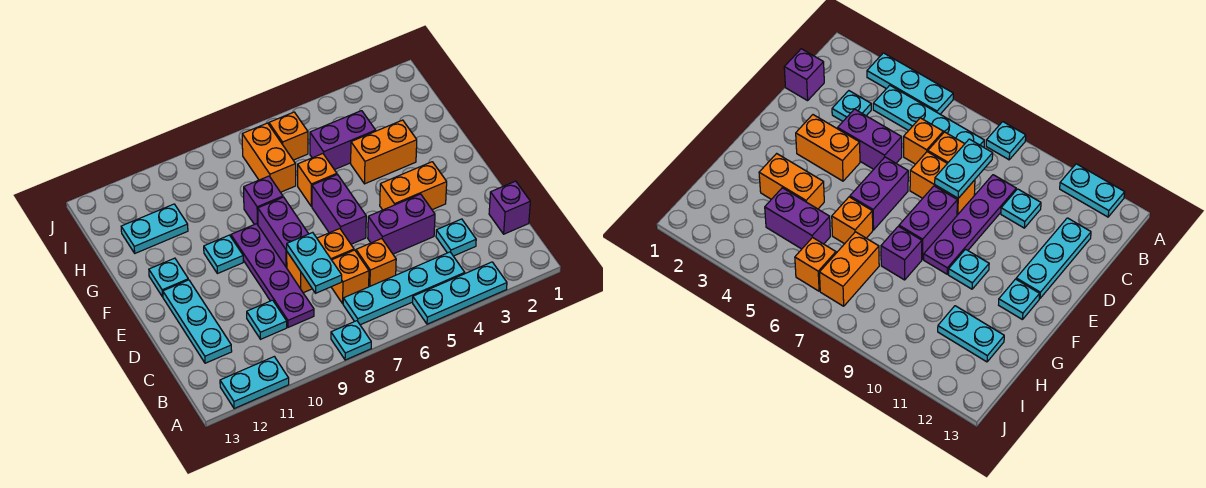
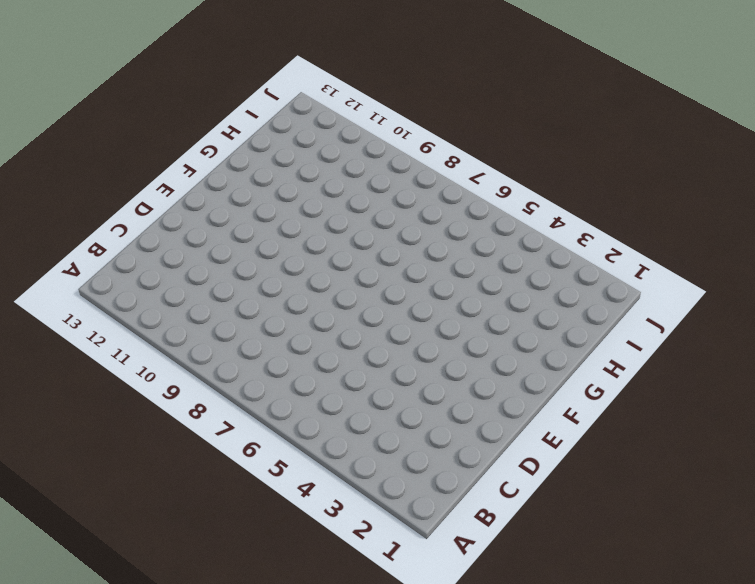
none -> cyan plate A3:A5 level 1
none -> cyan plate A8 level 1
none -> cyan plate A11:A12 level 1

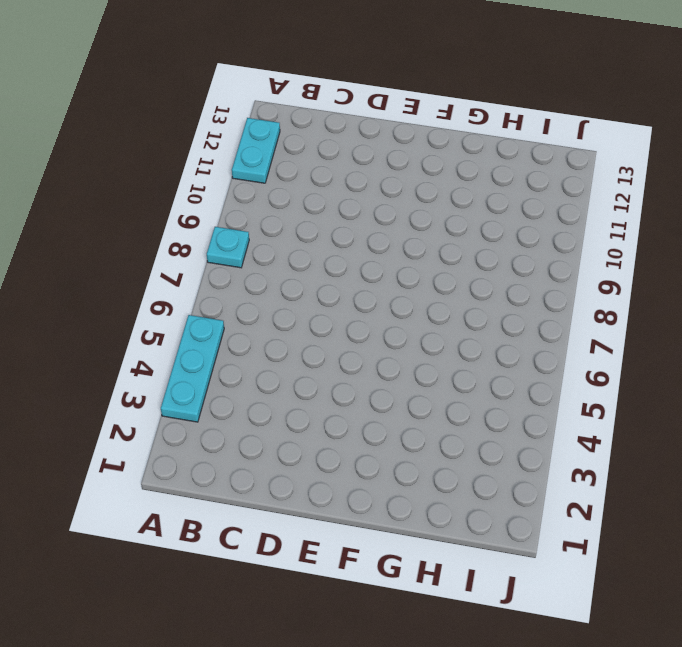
none -> cyan plate B4:B7 level 1
none -> purple brick C1 level 1
none -> cyan plate C3 level 1

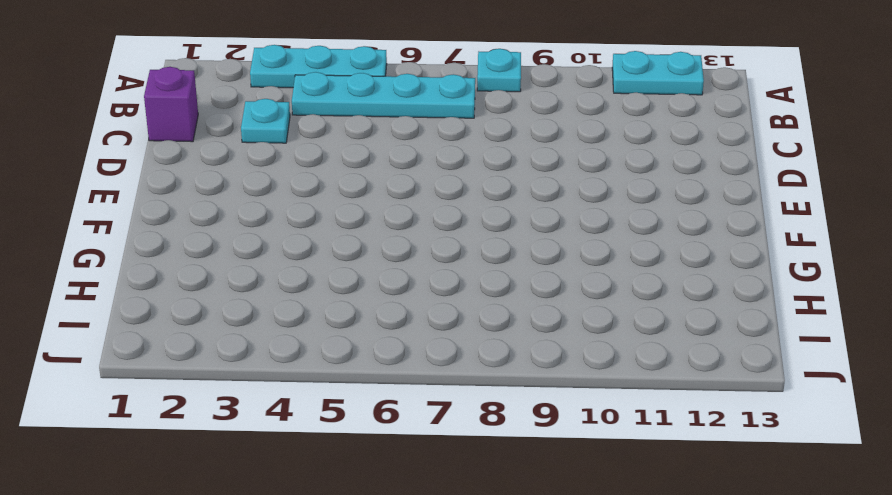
none -> orange brick C6 level 1
none -> orange brick C7 level 1
none -> purple plate C9:F9 level 1

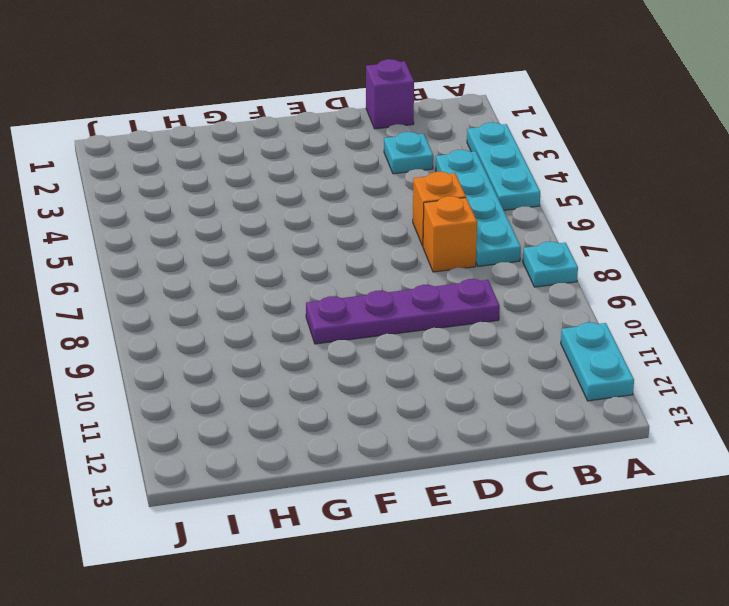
none -> cyan plate C10 level 1
none -> cyan plate C12:E12 level 1
none -> purple brick D4:D5 level 1

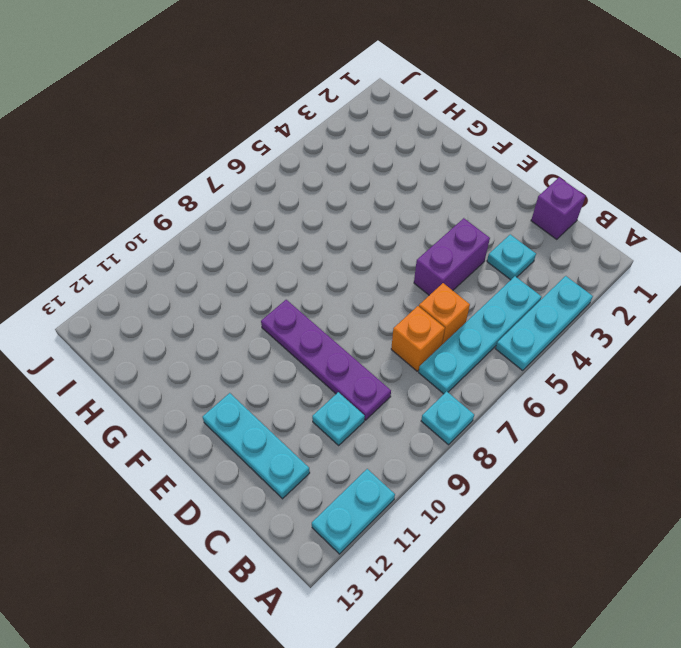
none -> orange brick D7:D8 level 1
none -> orange brick E3:E4 level 1
none -> purple brick E6:F6 level 1

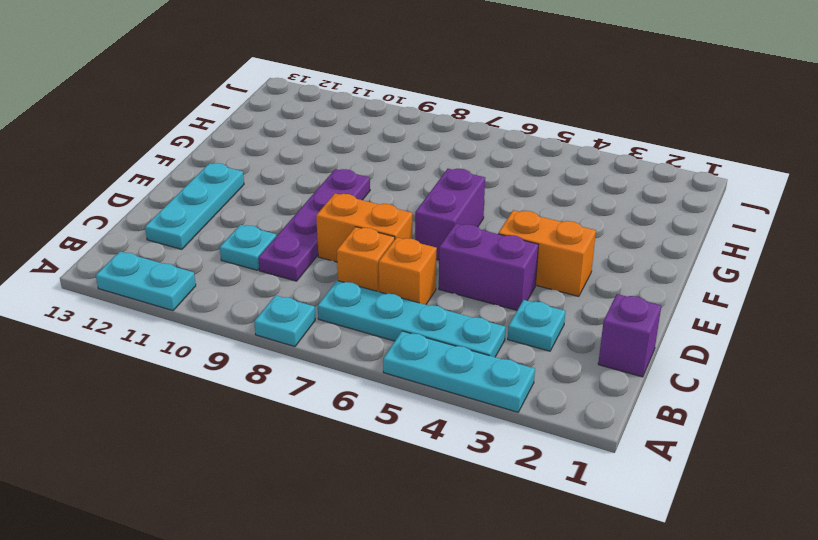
none -> purple brick E8:F8 level 1
none -> cyan plate F10 level 1
none -> cyan plate F12 level 1

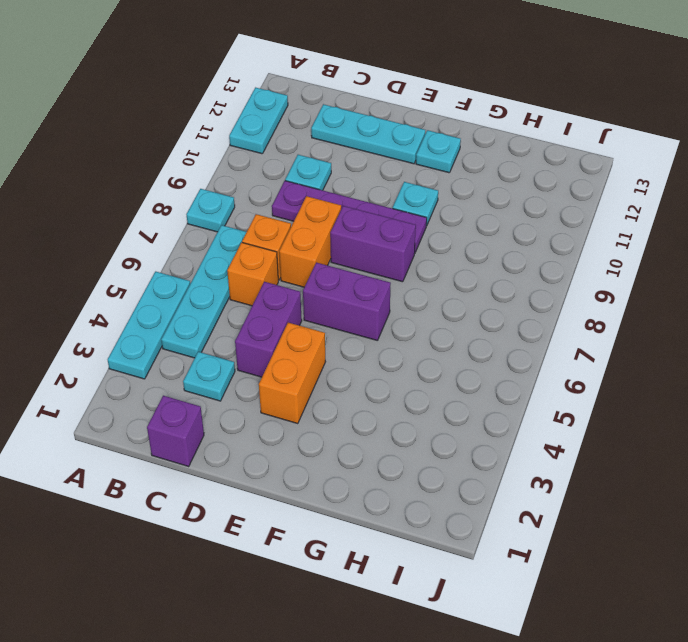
none -> orange brick G3:G4 level 1
none -> orange brick G6 level 1
none -> purple brick G8 level 1

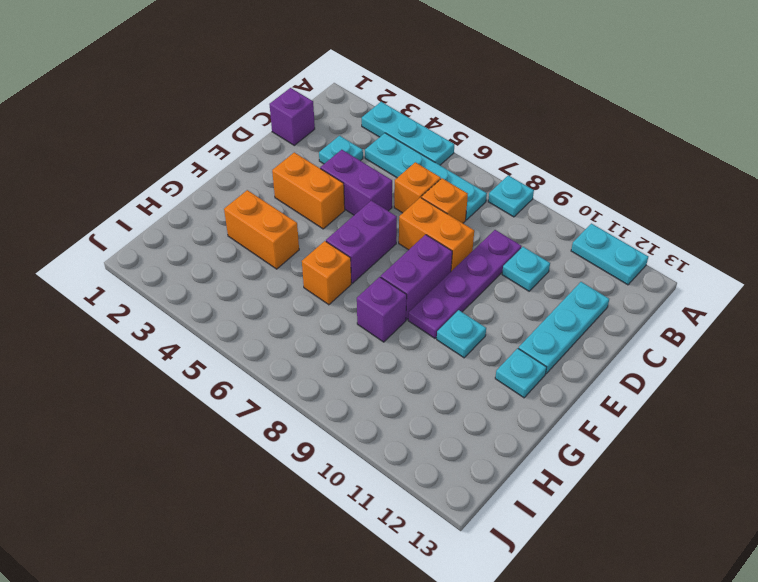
none -> purple brick H4:H5 level 1
none -> orange brick H7:I7 level 1
none -> cyan plate H11:H12 level 1

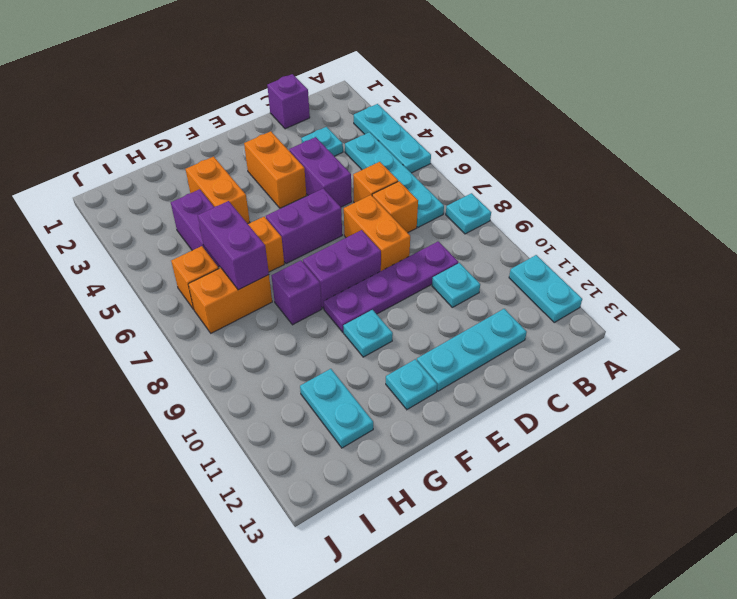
purple brick H6:H7 level 2 -> none
none -> cyan plate C8:D8 level 2

